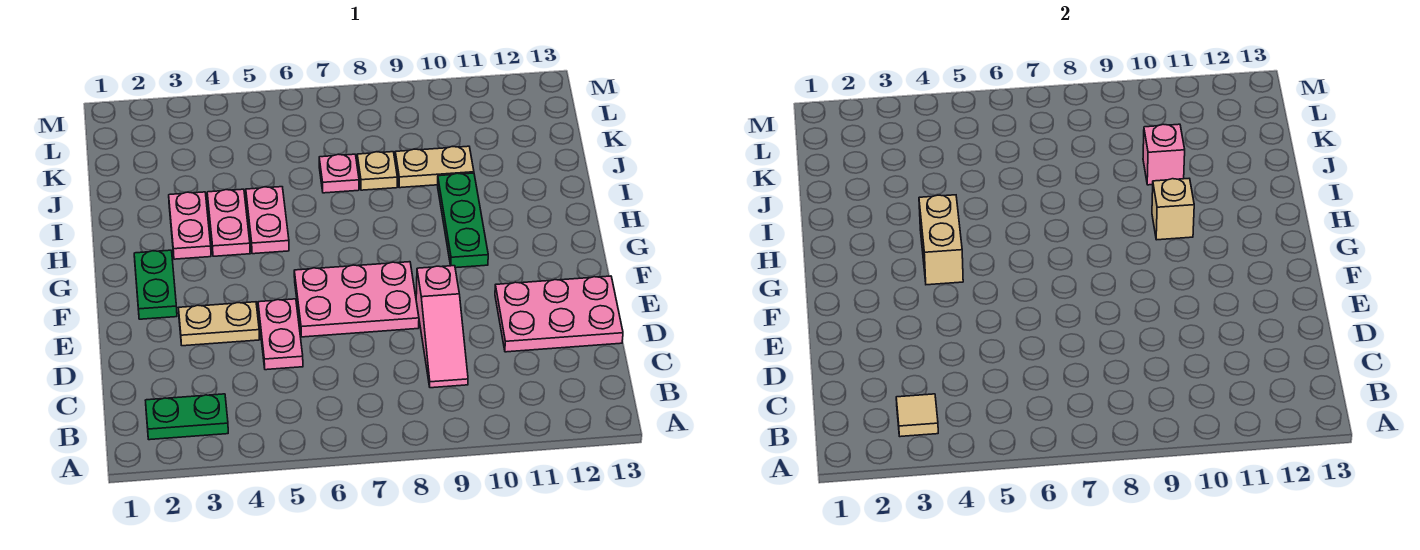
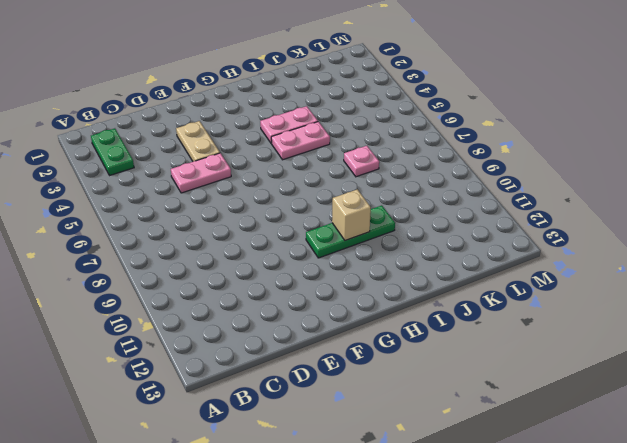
none -> pink slope C9:E9 level 1 top E
none -> pink plate D11:E13 level 1
none -> pink plate E6:F8 level 1

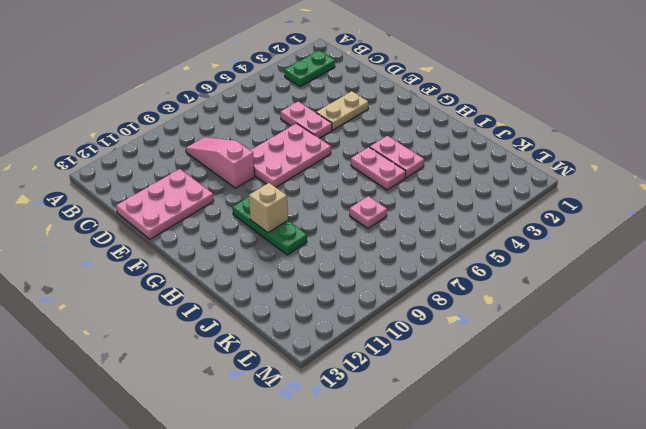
none -> green plate F2:G2 level 1
none -> pink plate H3:I3 level 1
none -> tan plate J8 level 1

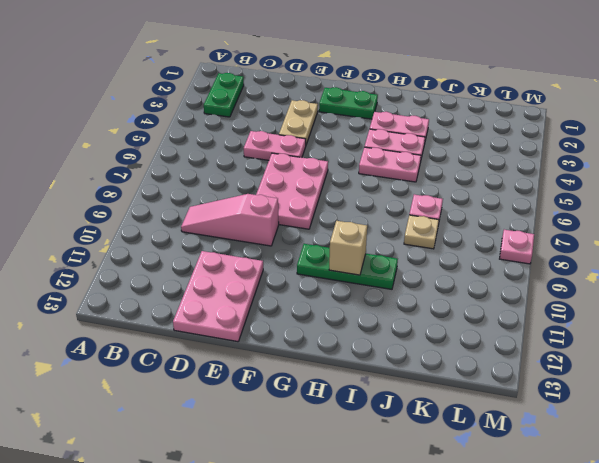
pink plate M8 level 1 -> none
none -> tan plate J9:J10 level 1
none -> tan tile B3 level 2
none -> tan brick G4:H4 level 2

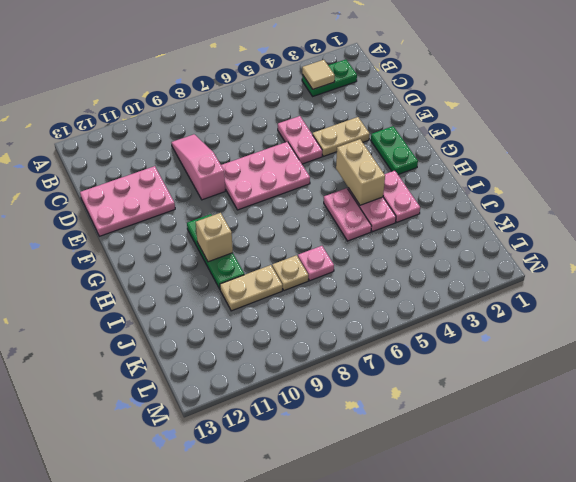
none -> pink brick J10 level 2

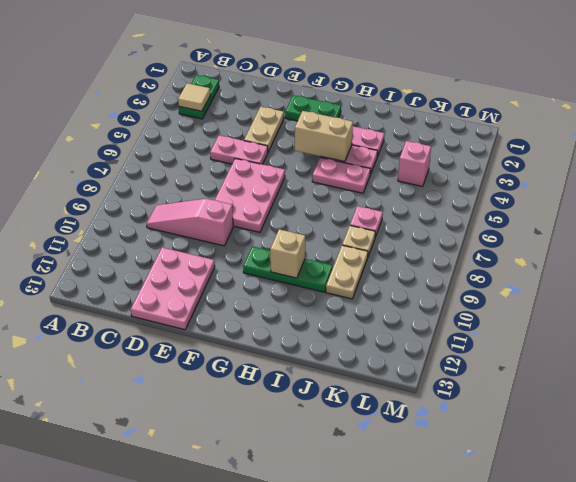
pink brick K4 level 1 -> pink brick J10 level 2

